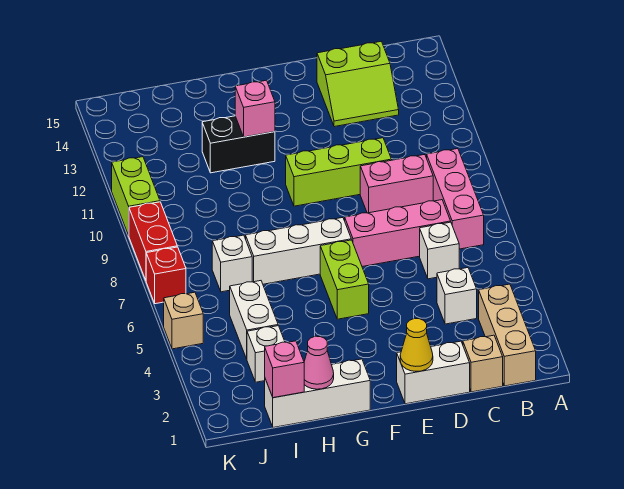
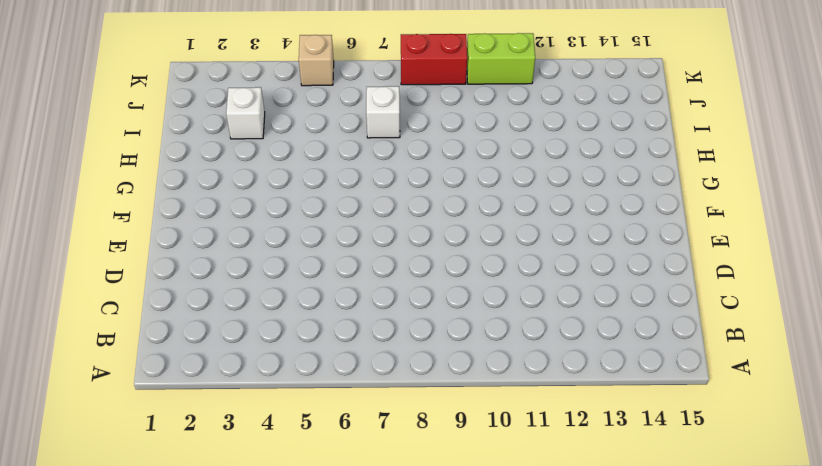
none -> tan brick B1:B3 level 1
none -> pink brick B7:B9 level 1
none -> tan brick C1 level 1

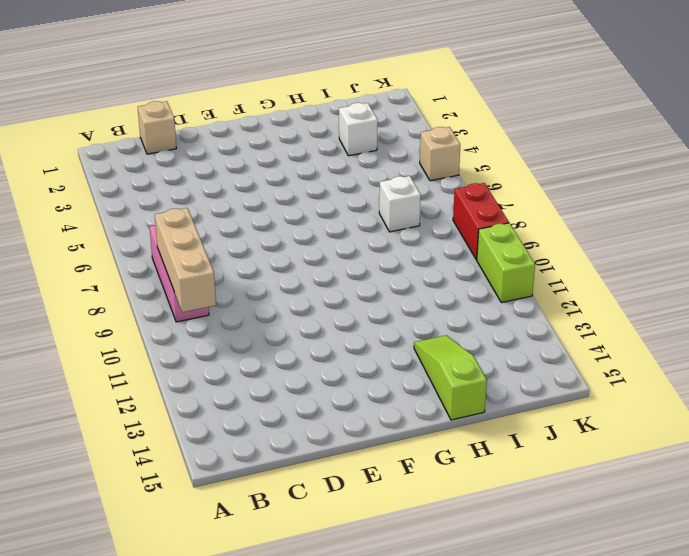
tan brick B8:B10 level 2 -> tan brick B1:B3 level 1
lime slope H13:H15 level 1 top 15 -> none
none -> white brick C4 level 1
none -> white brick C6 level 1
none -> pink brick C7:E7 level 1

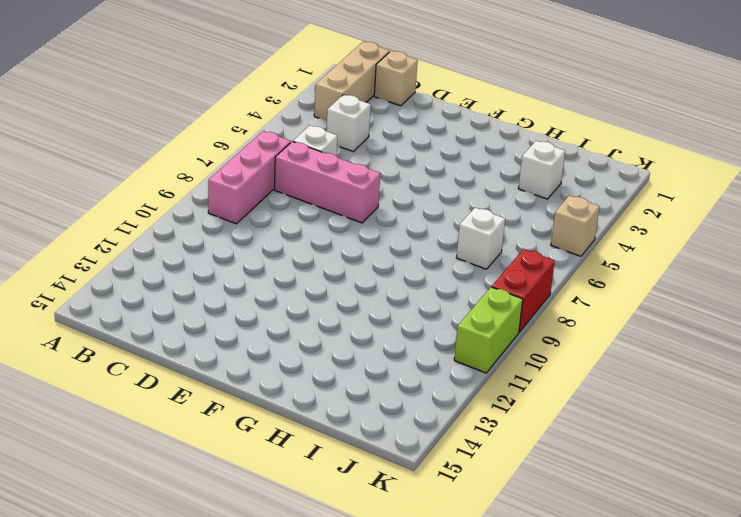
none -> pink brick C9:D9 level 1
none -> lime slope C13:D14 level 1 top 14
none -> white brick D1:E1 level 1

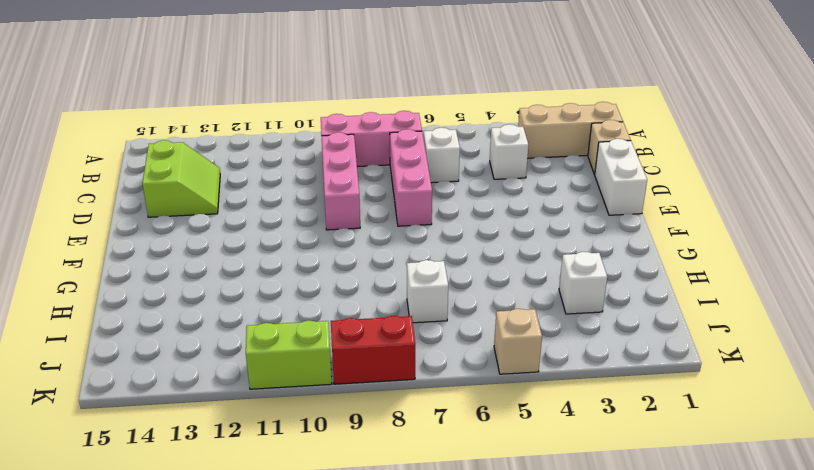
pink brick C9:E9 level 1 -> pink brick C9:D9 level 1
none -> lime brick D10:F10 level 1
none -> lime brick F5:F6 level 1
none -> white brick F7:H7 level 1

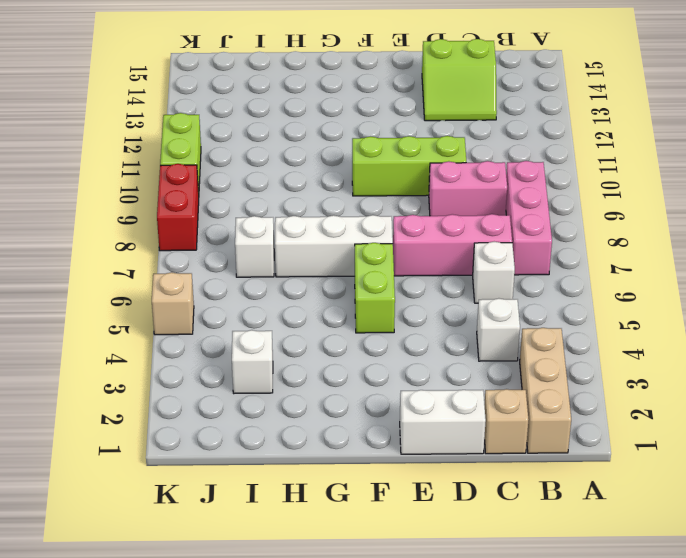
none -> white brick G1:I1 level 1
none -> black brick G12:H12 level 1
none -> white brick I4:I5 level 1

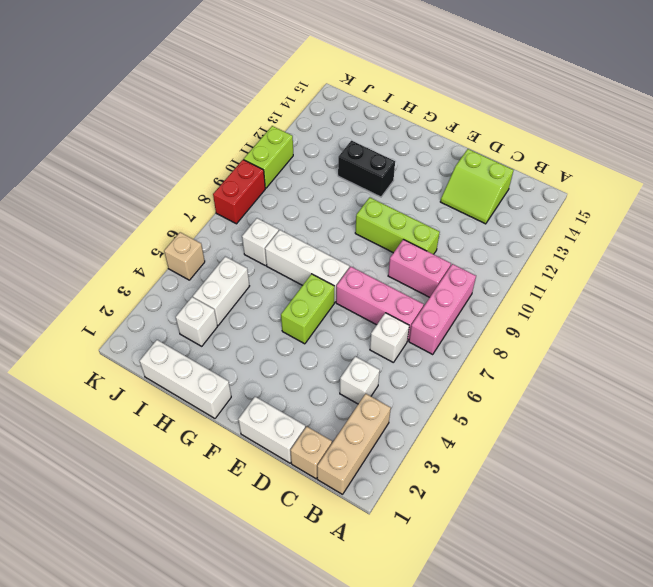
none -> red brick K7 level 1
none -> yellow cone E1 level 2
none -> pink brick G12 level 2

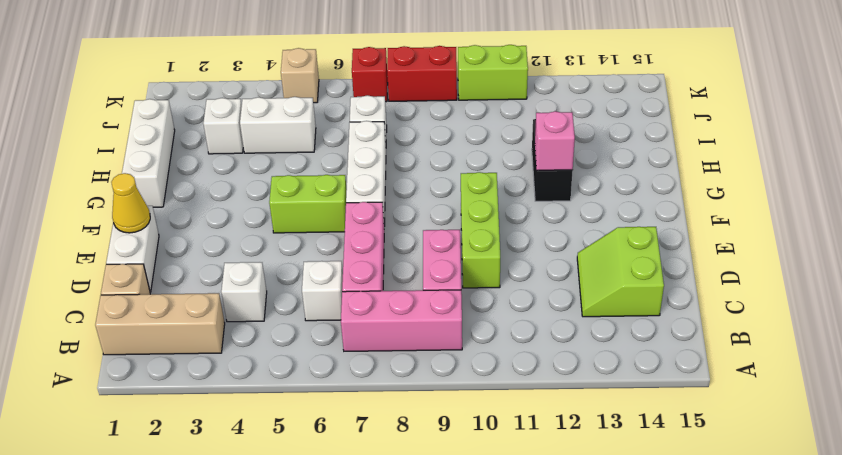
none -> pink cone H1 level 2
none -> pink brick I1 level 2

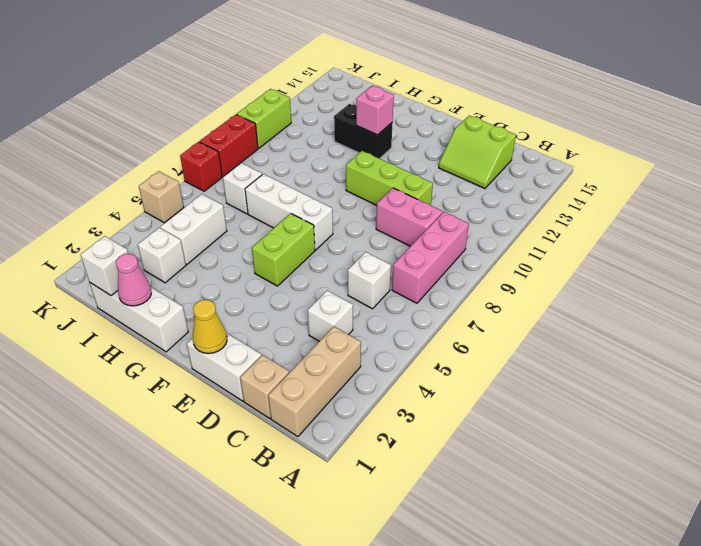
white brick I1 level 2 -> pink brick I1 level 2
none -> pink brick C7:E7 level 1

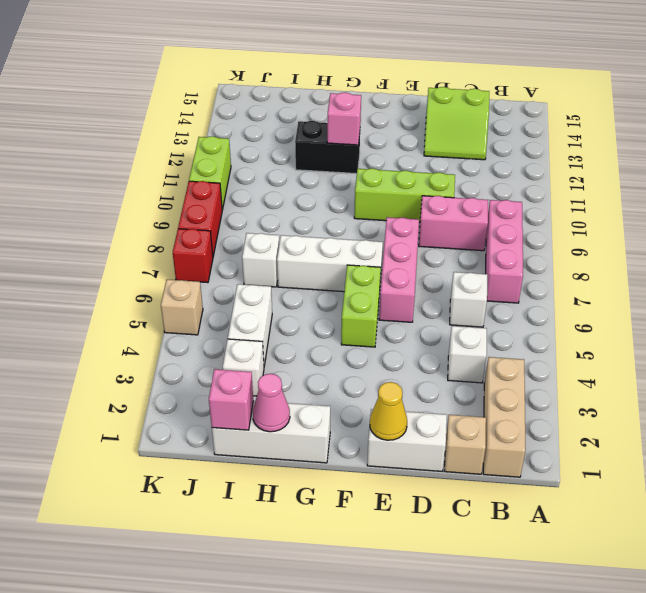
pink brick E6:E8 level 1 -> pink brick C7:E7 level 1

